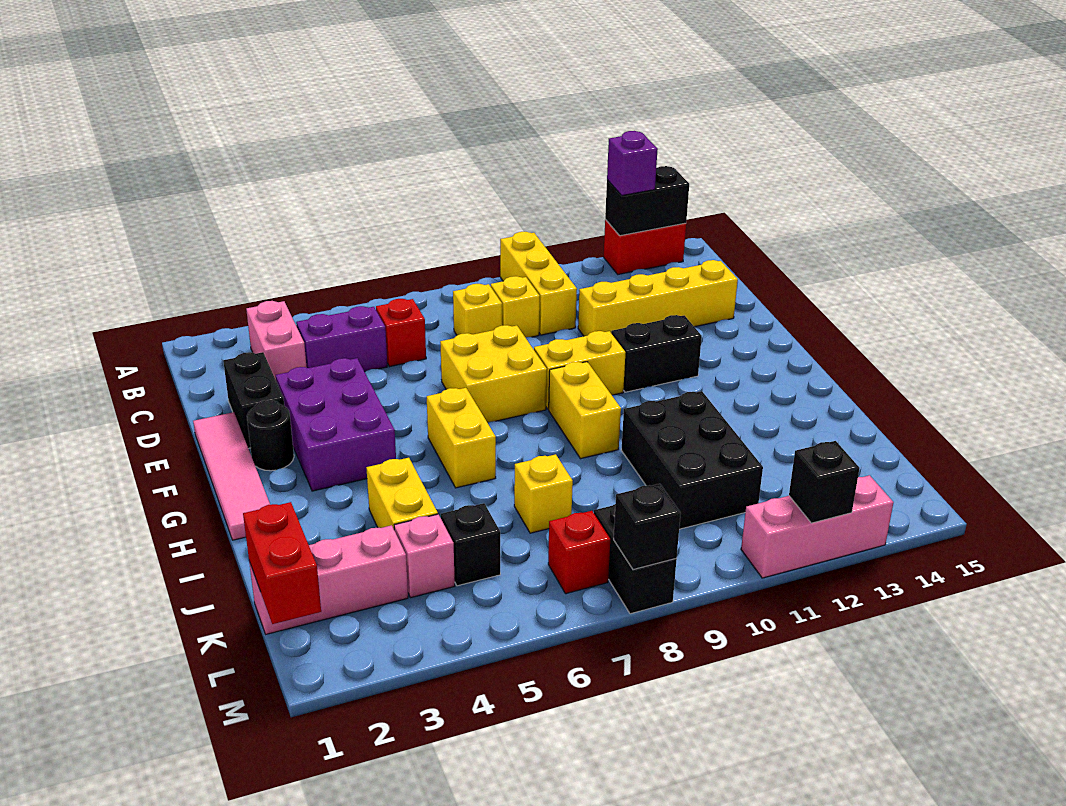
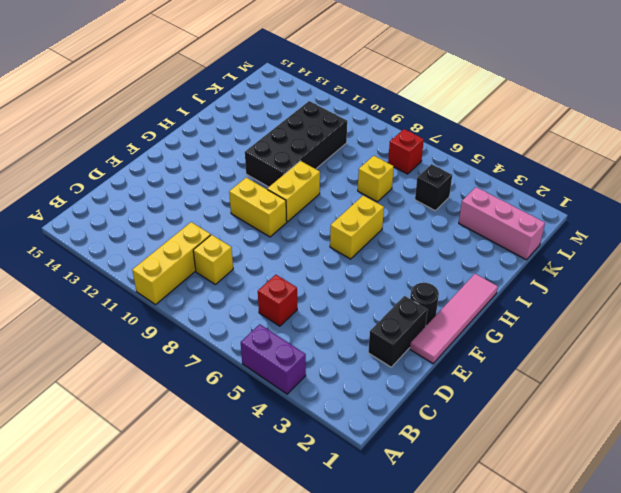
purple brick A4:A5 level 1 -> purple brick C4:C5 level 1
black brick H10:K11 level 1 -> black brick I10:K11 level 1
none -> red brick A13:A14 level 1
none -> pink brick B3:C3 level 1
none -> yellow brick C8 level 1
none -> yellow brick D11:D14 level 1

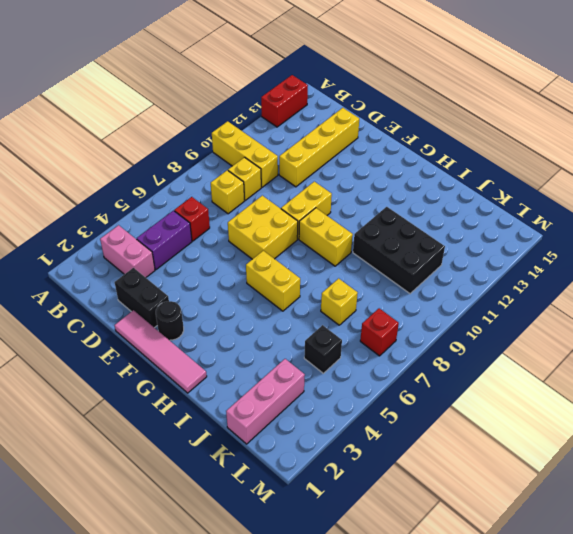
none -> purple brick E3:G4 level 1
none -> black brick F11:F12 level 1
none -> yellow brick I4:J4 level 1
none -> pink brick K4 level 1

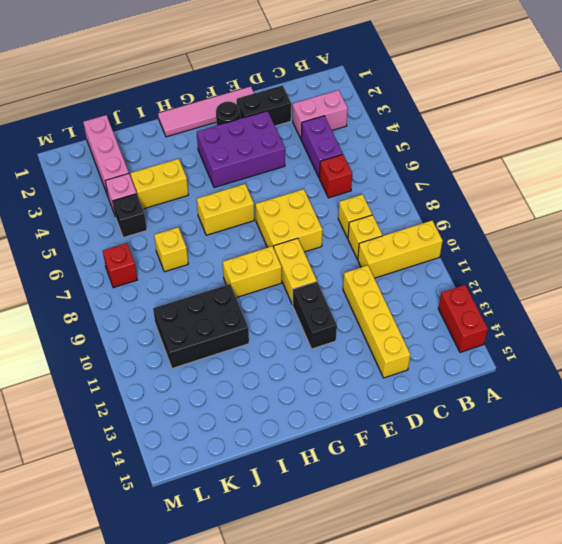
none -> black brick L8:M8 level 1
none -> pink brick M11:M13 level 1
none -> black brick A13:A14 level 2
none -> red brick K1:L1 level 2

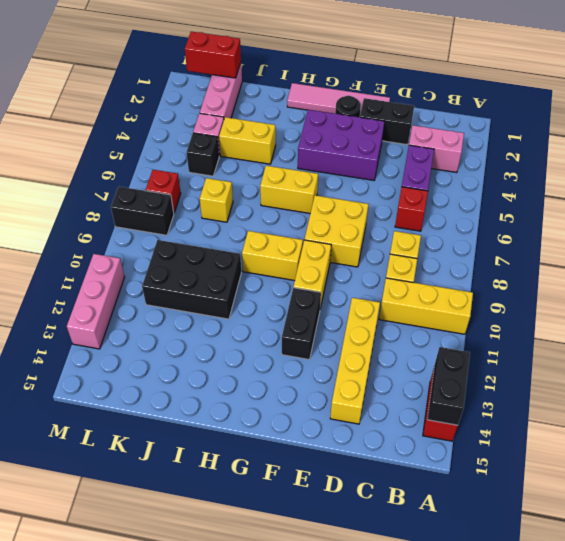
none -> black brick M8 level 2
none -> black brick M12 level 2
none -> purple brick A13 level 3

